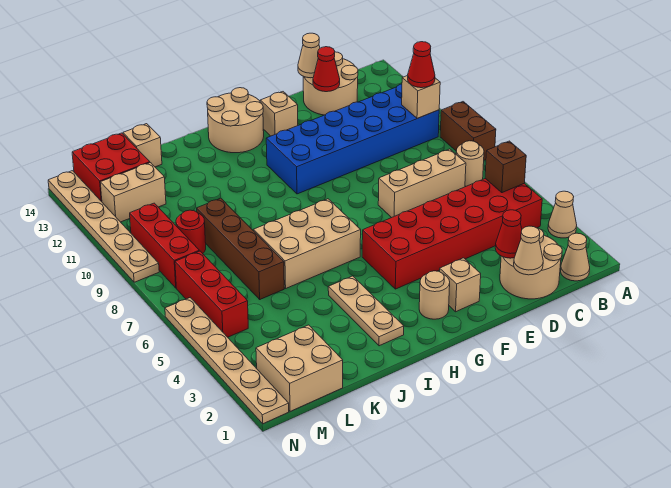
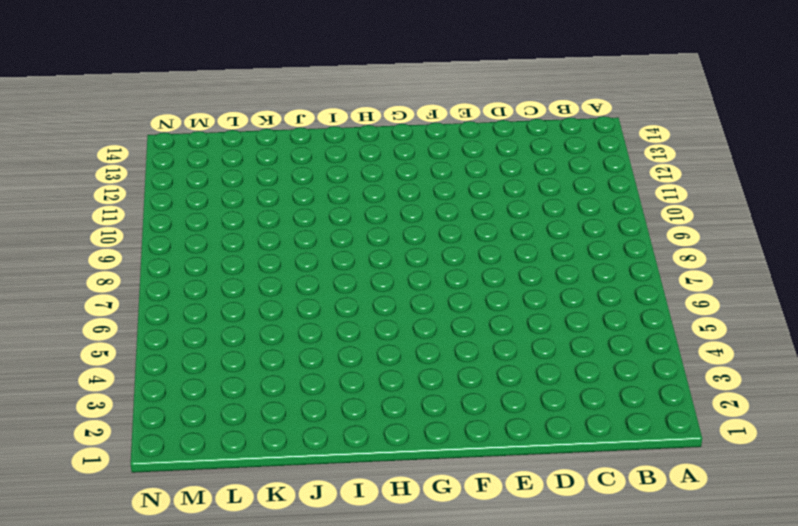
none -> tan cone A3 level 1
none -> brown brick A8:A9 level 1
none -> tan cone B1 level 1
none -> red brick B4:G5 level 1

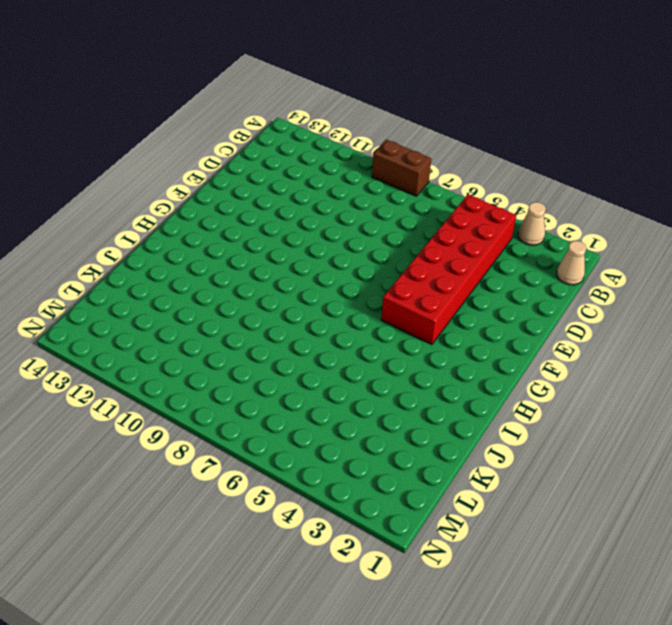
none -> tan round brick B7 level 1
none -> blue brick B10:G11 level 1
none -> tan round brick C1:D2 level 1
none -> tan brick C7:E7 level 1

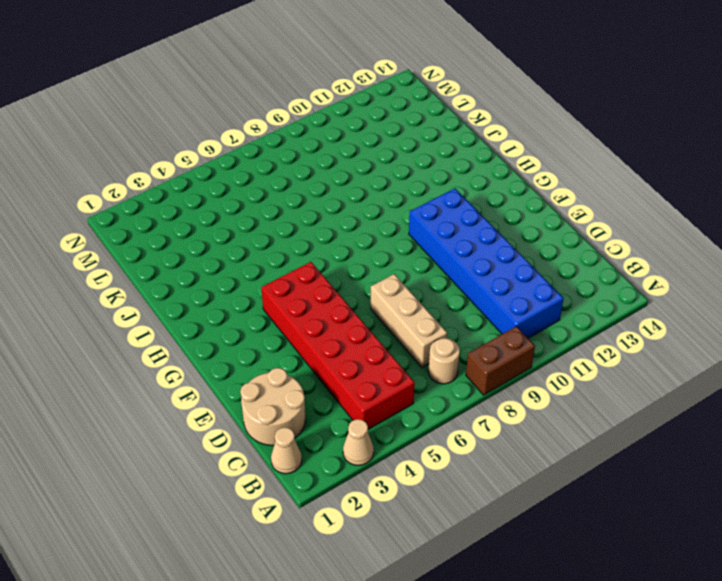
none -> tan round brick C13:D14 level 1
none -> tan brick F2 level 1
none -> tan brick F13 level 1
none -> tan round brick G2 level 1

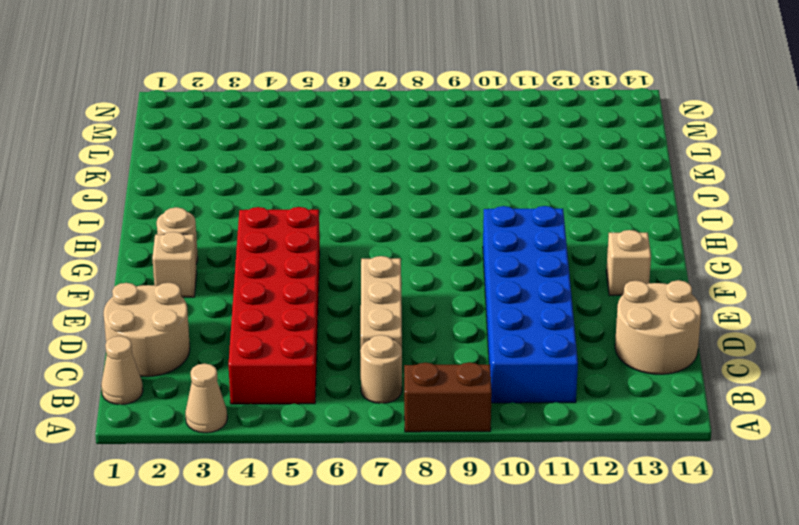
none -> tan round brick G13:H14 level 1
none -> tan brick H6:J7 level 1
none -> tan plate I2:I4 level 1
none -> brown brick K6:K9 level 1

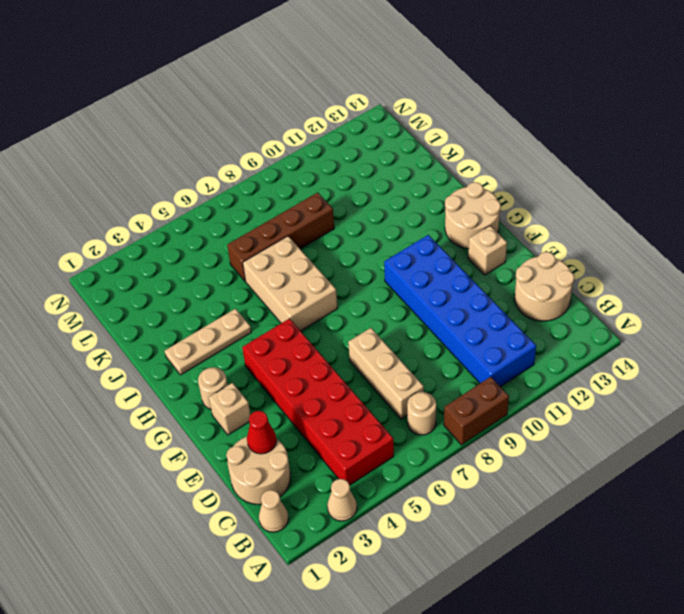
none -> tan brick K14 level 1
none -> tan brick L1:M2 level 1
none -> red round brick L9 level 1
none -> tan brick L12:M12 level 1

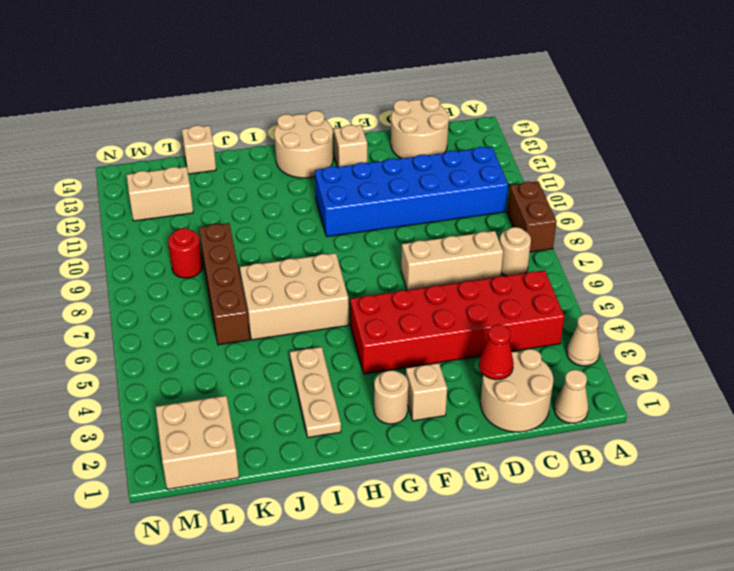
none -> red brick L13:M14 level 1
none -> red brick M5:M7 level 1
none -> red brick M8:M10 level 1
none -> tan plate N1:N6 level 1

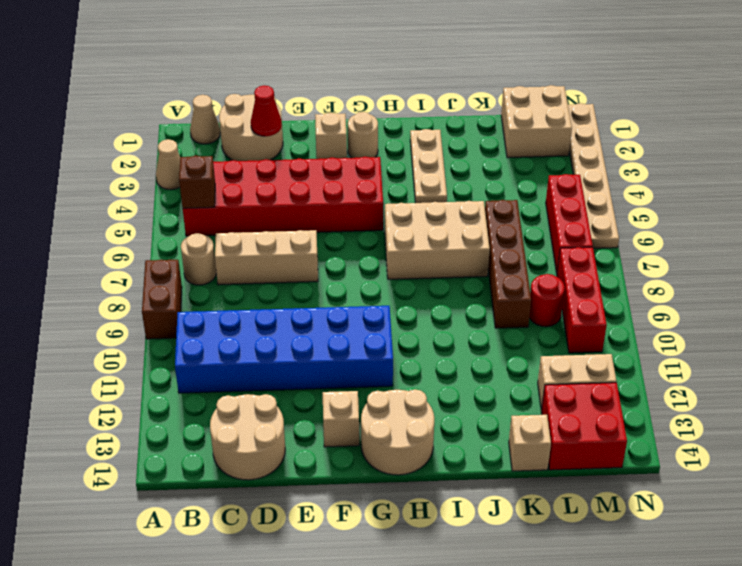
none -> tan plate N9:N14 level 1
none -> tan brick B10 level 2
none -> tan cone D1 level 2
none -> red cone D13 level 2

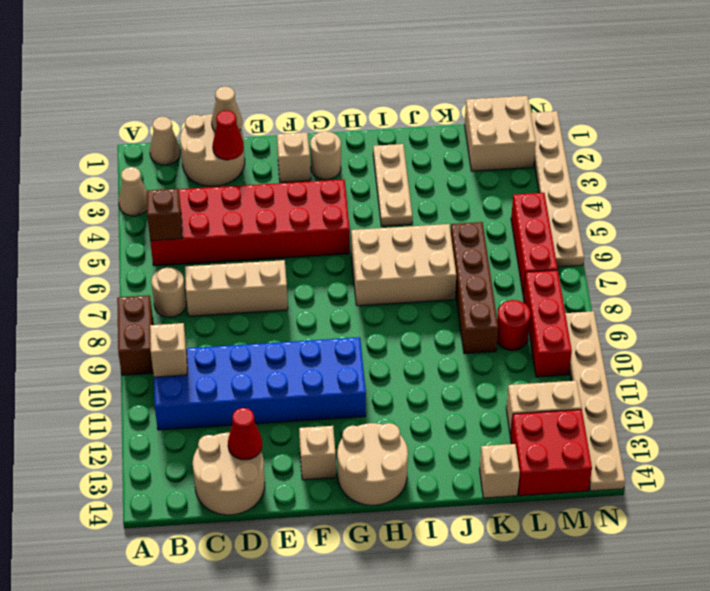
none -> tan cone D14 level 2
none -> red cone B10 level 3

